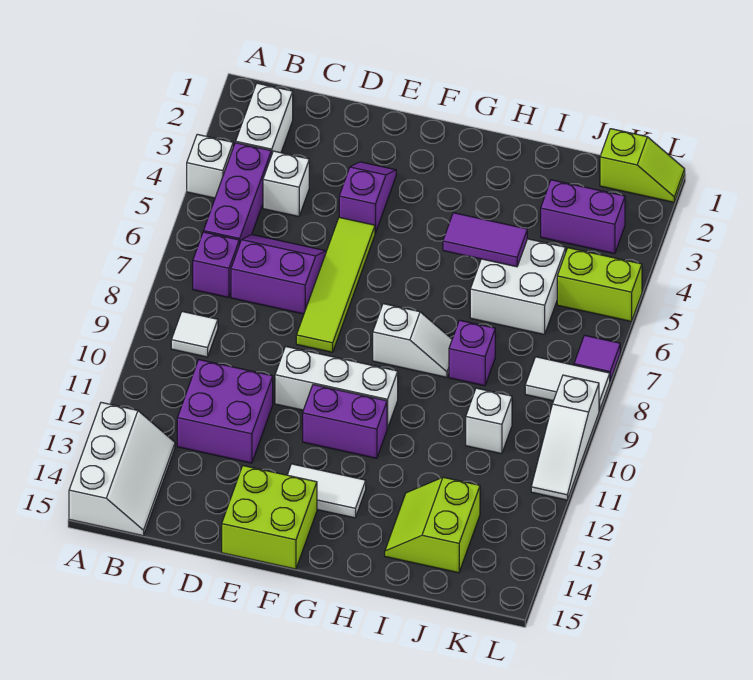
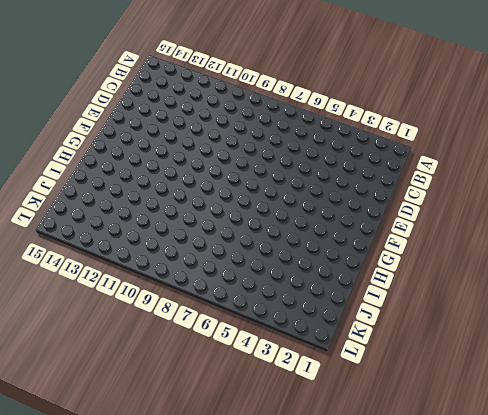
none -> white brick A4 level 1
none -> white slope A13:B15 level 1 top A
none -> white brick B2:B3 level 1

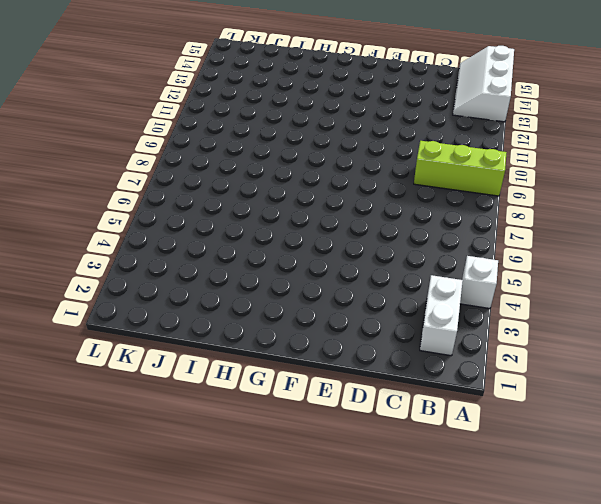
lime brick A9:C9 level 1 -> white tile B9 level 1
none -> purple brick B4:B6 level 1
none -> purple brick B7 level 1
none -> white brick C4 level 1

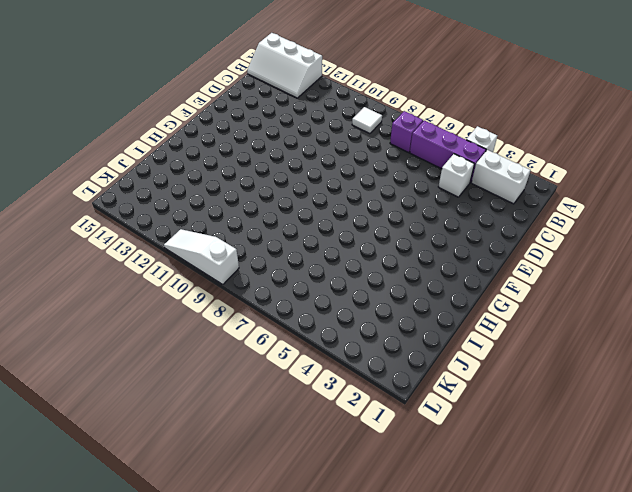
none -> purple slope C6:D7 level 1 top 7
none -> purple brick C11:D12 level 1
none -> purple slope E3:E4 level 1 top 4

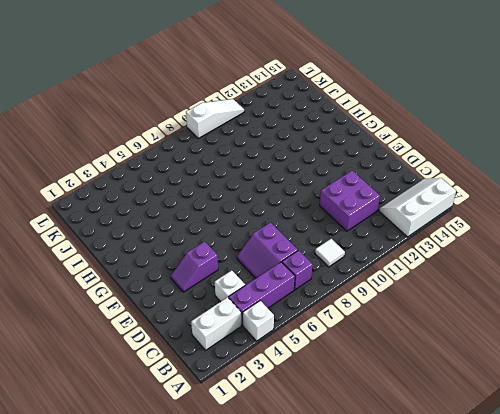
none -> lime tile E5:E8 level 1
none -> white brick E10:G10 level 1
none -> lime brick E14:F15 level 1

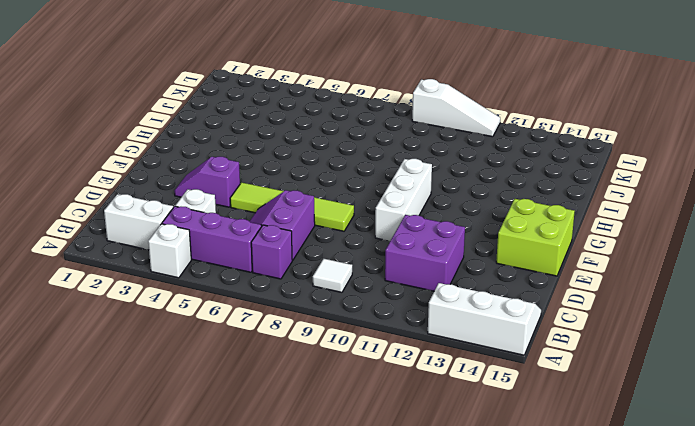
none -> purple brick F11:G11 level 1
none -> white tile F13:G13 level 1
none -> white slope G8:H8 level 1 top G

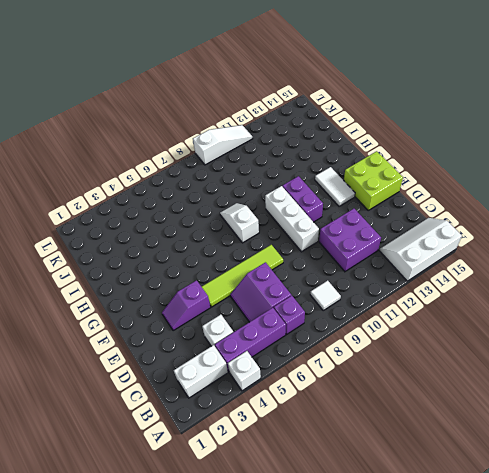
none -> white brick I5:J6 level 1
none -> purple brick I8 level 1
none -> lime slope I13:J14 level 1 top J

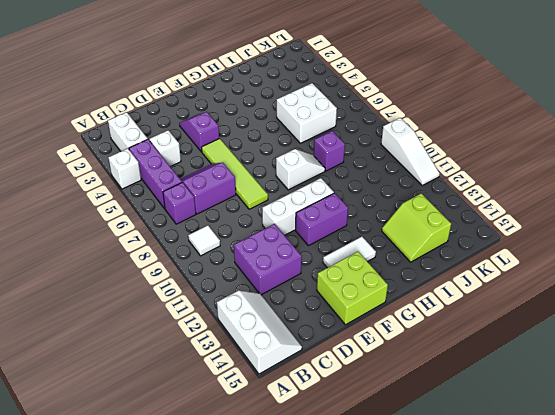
none -> purple brick J3:K3 level 1
none -> white brick J10 level 1
none -> lime slope K1:L1 level 1 top K

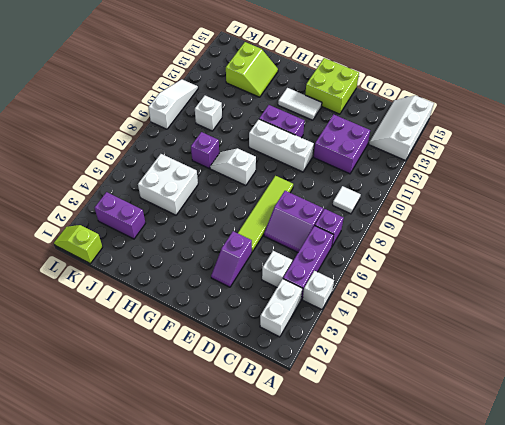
none -> lime brick K5:L5 level 1
none -> white tile K8:L8 level 1
none -> purple tile L7 level 1

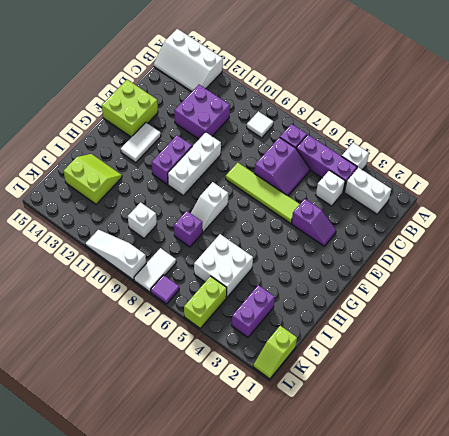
none -> purple tile H5:I5 level 2

